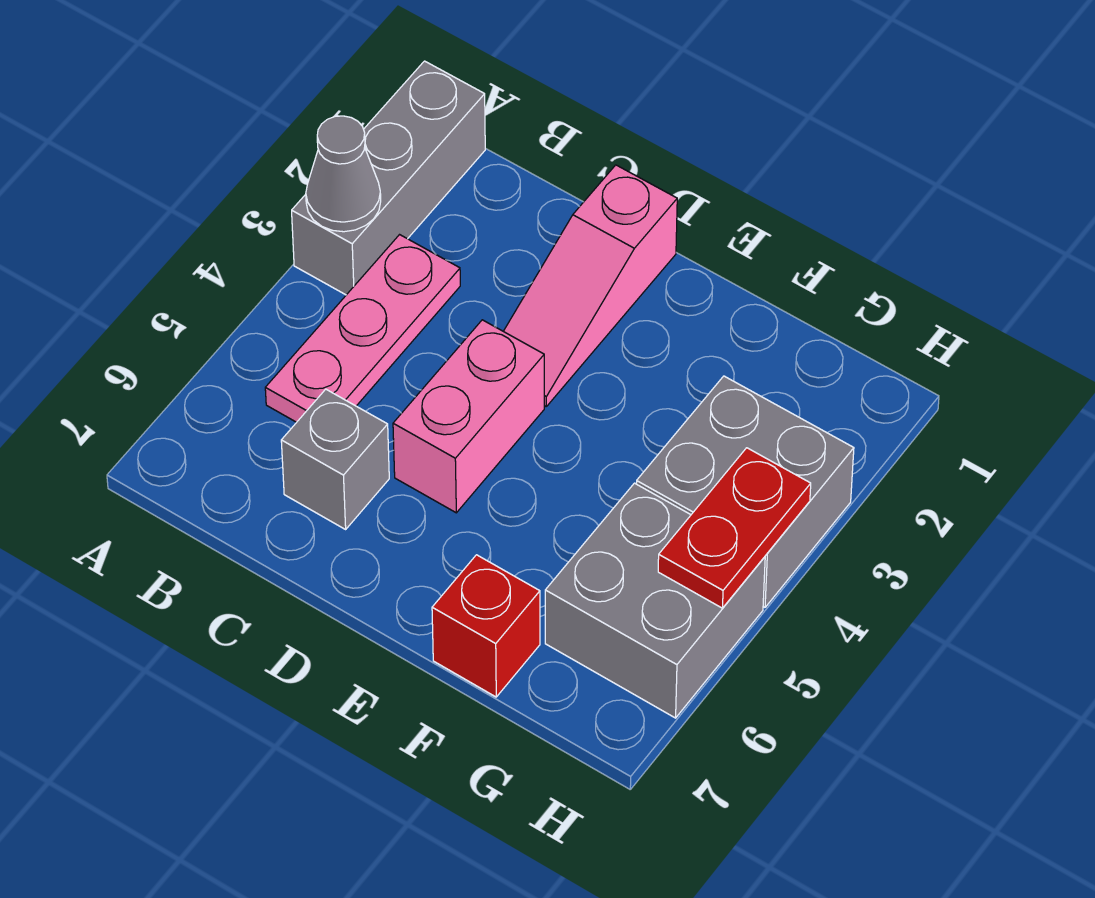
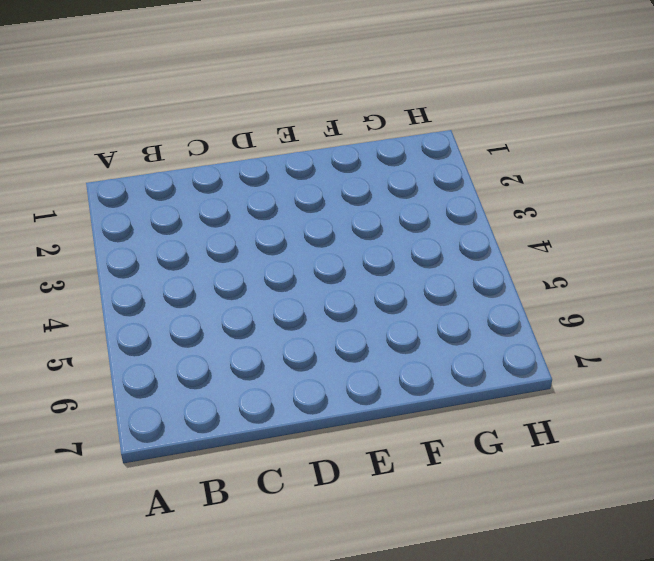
none -> grey brick A1:A3 level 1
none -> pink plate B3:B5 level 1

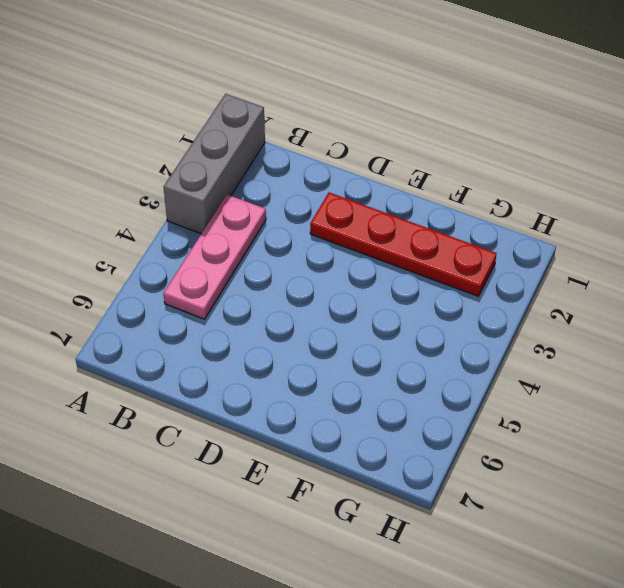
red plate D2:G2 level 1 -> pink slope D1:D3 level 1 top 1
none -> grey brick C6 level 1
none -> pink brick D4:D5 level 1

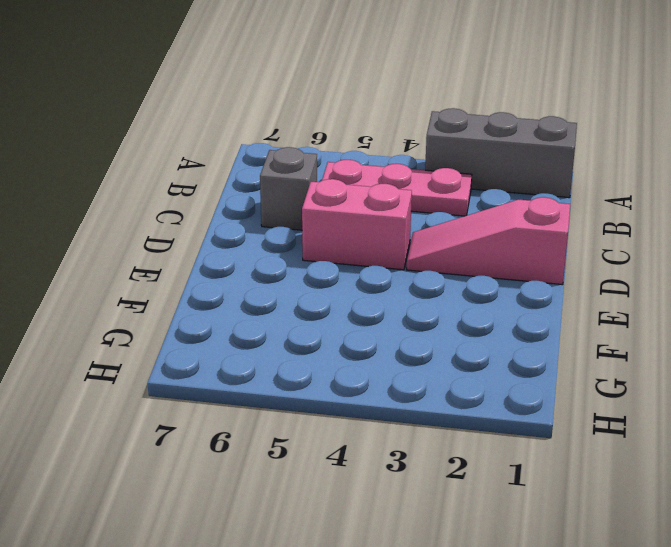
none -> red brick F7 level 1
none -> grey brick G3:H4 level 1

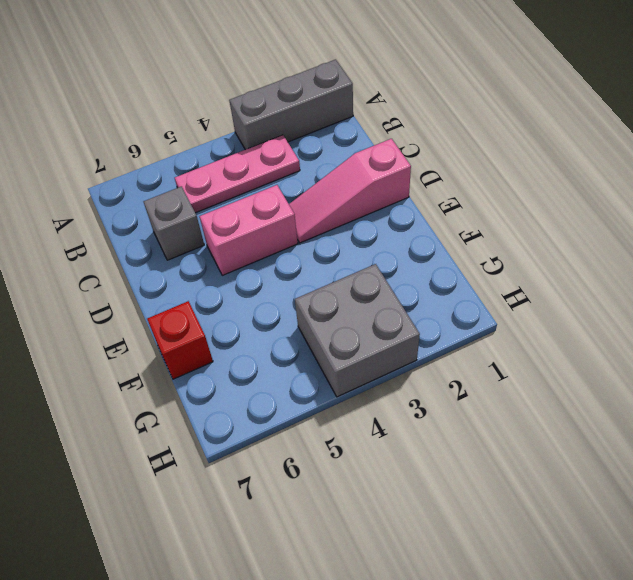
none -> grey brick G5:H6 level 1
none -> grey cone A3 level 2

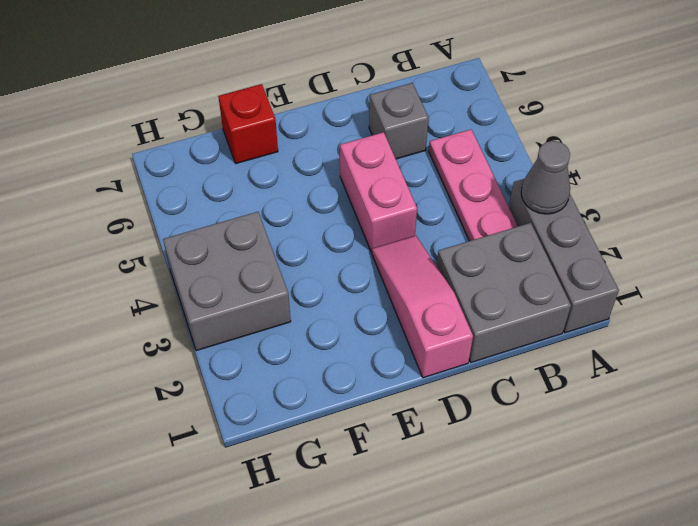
grey brick B1:C2 level 1 -> grey brick G5:H6 level 1
none -> red plate H4:H5 level 2

